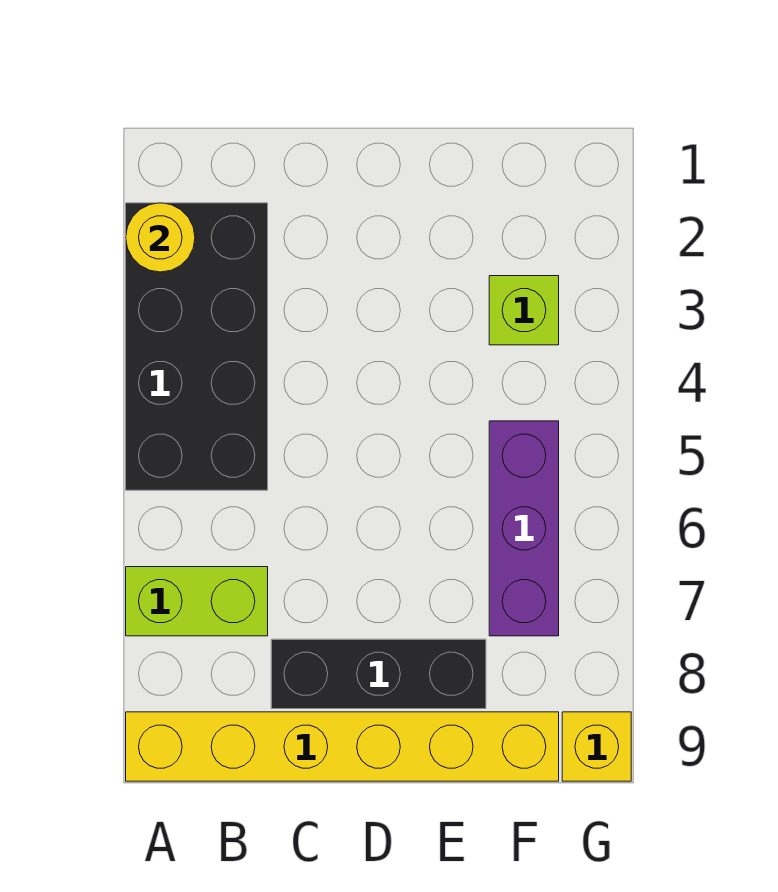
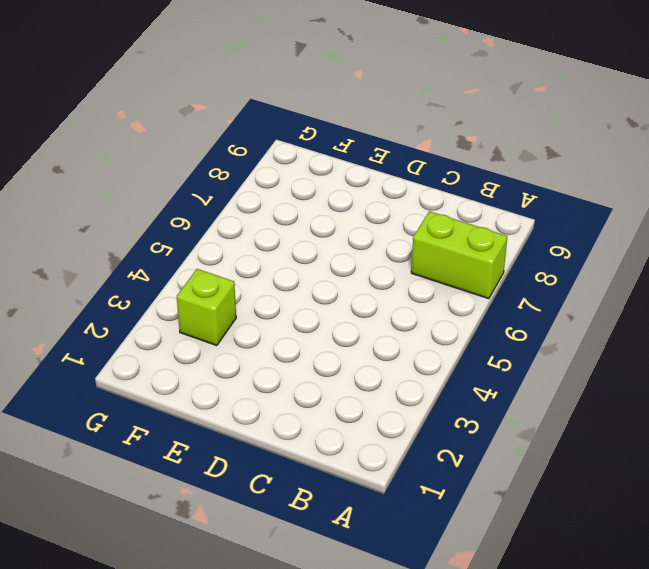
none -> black brick A2:B5 level 1
none -> yellow brick A9:F9 level 1

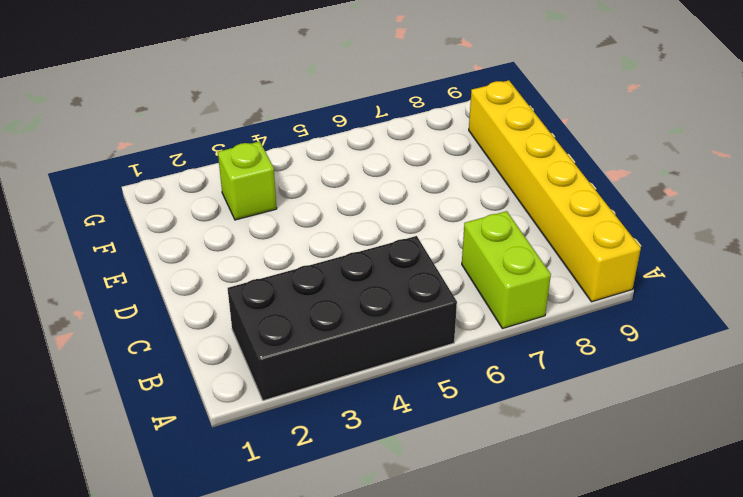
none -> black brick C8:E8 level 1
none -> purple brick F5:F7 level 1

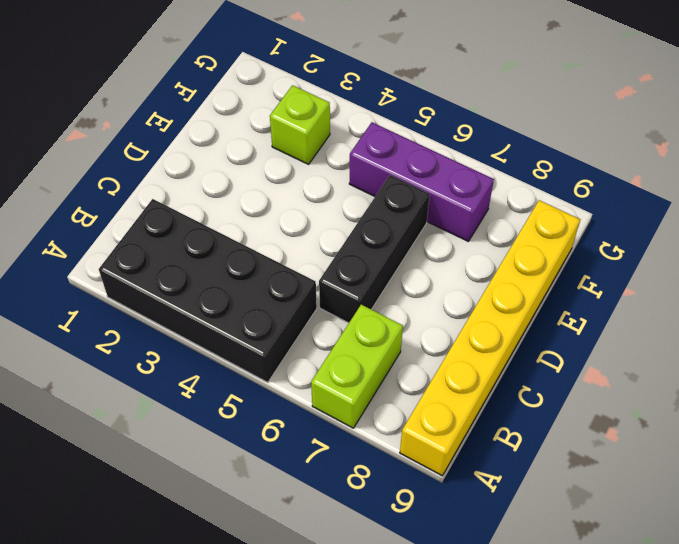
black brick C6:E6 level 1 -> black brick C8:E8 level 1
none -> yellow brick G9 level 1
none -> yellow round brick A2 level 2

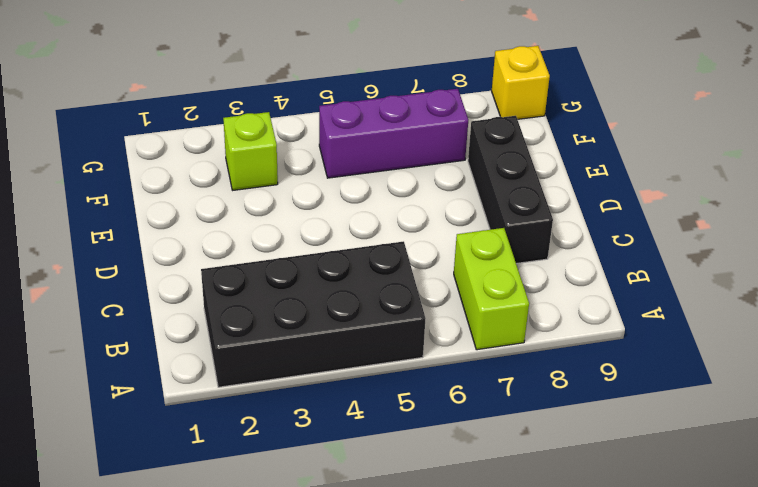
none -> yellow brick A9:F9 level 1
none -> yellow round brick A2 level 2

